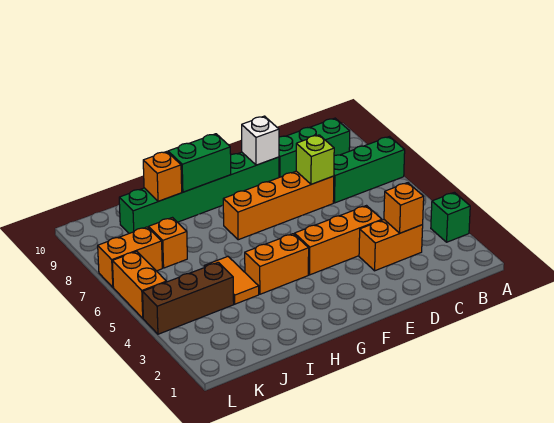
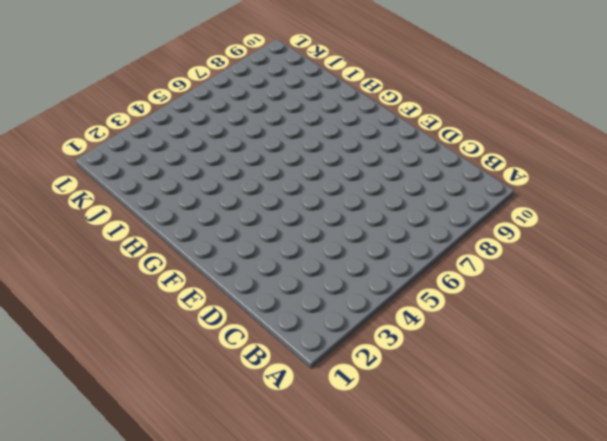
none -> green brick A3 level 1
none -> green brick A7:C7 level 1
none -> green brick B9:D9 level 1

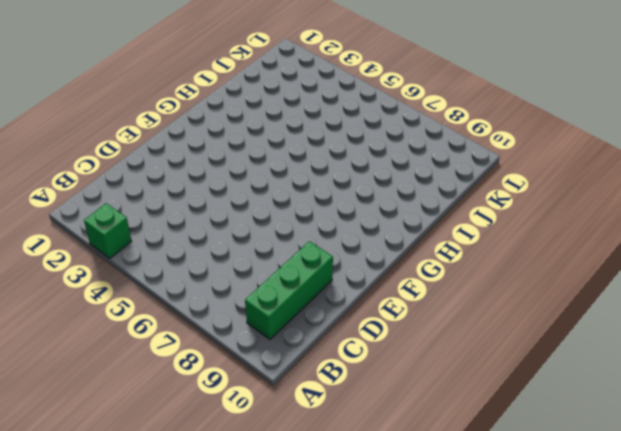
none -> green brick A7:C7 level 1
none -> orange brick C3:D3 level 1
none -> orange brick D4:F4 level 1

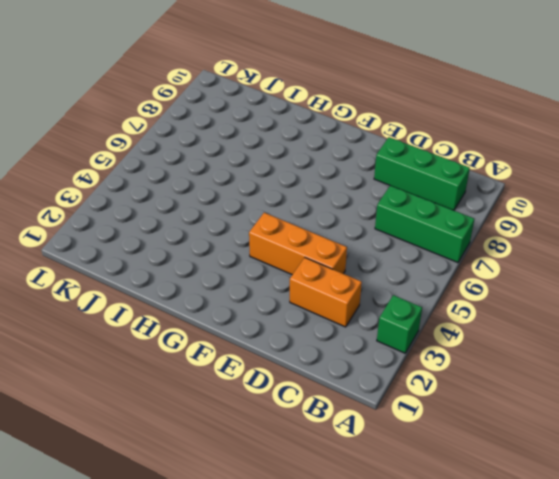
none -> orange brick D7:G7 level 1
none -> green brick E9:J9 level 1
none -> orange brick G4:H4 level 1

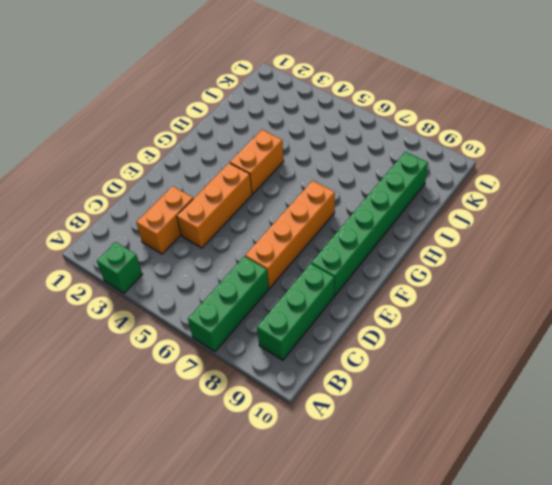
none -> orange tile I4:I5 level 1
none -> brown brick J4:L4 level 1
none -> orange brick J7 level 1

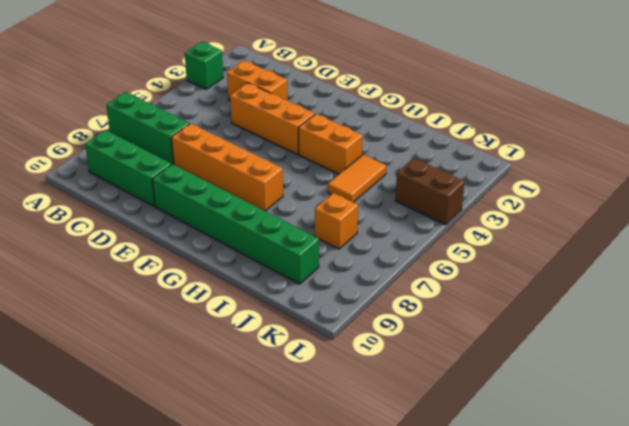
brown brick K4:L4 level 1 -> brown brick J4:L4 level 1
none -> orange brick K7:L7 level 1
none -> orange brick L5:L6 level 1
none -> orange brick C3 level 2

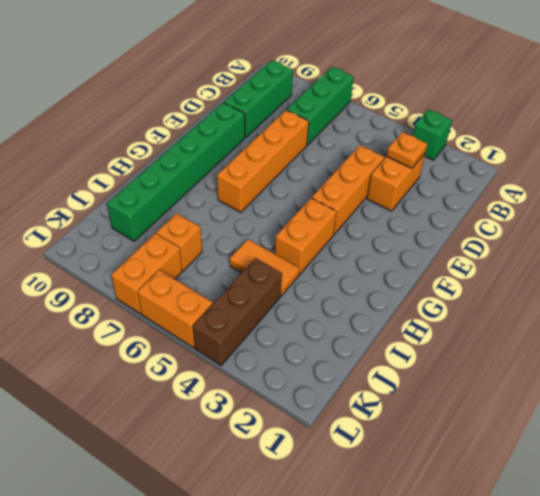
orange plate C3 level 2 -> orange brick C3 level 2
none -> lime brick D7 level 2
none -> white brick E9 level 2
none -> green brick G9:H9 level 2

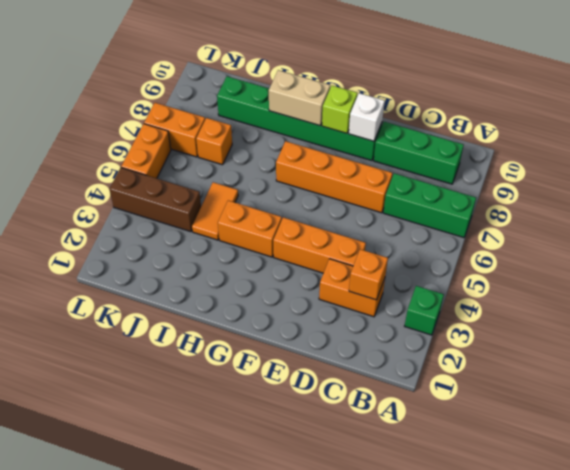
lime brick F9 level 2 -> lime brick D7 level 2
tan brick G9:H9 level 2 -> green brick G9:H9 level 2
none -> orange brick I9 level 2

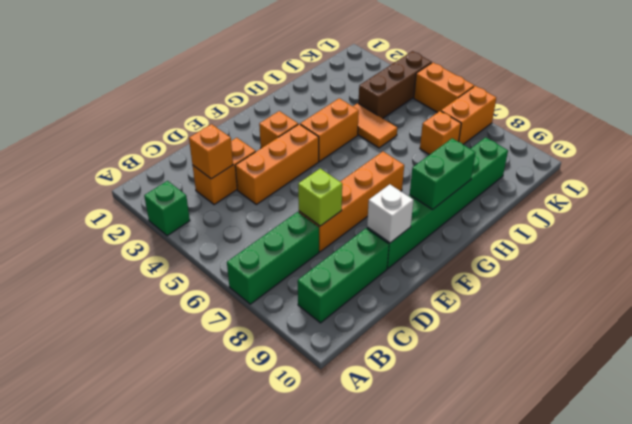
orange brick F3 level 1 -> orange brick I9 level 2

